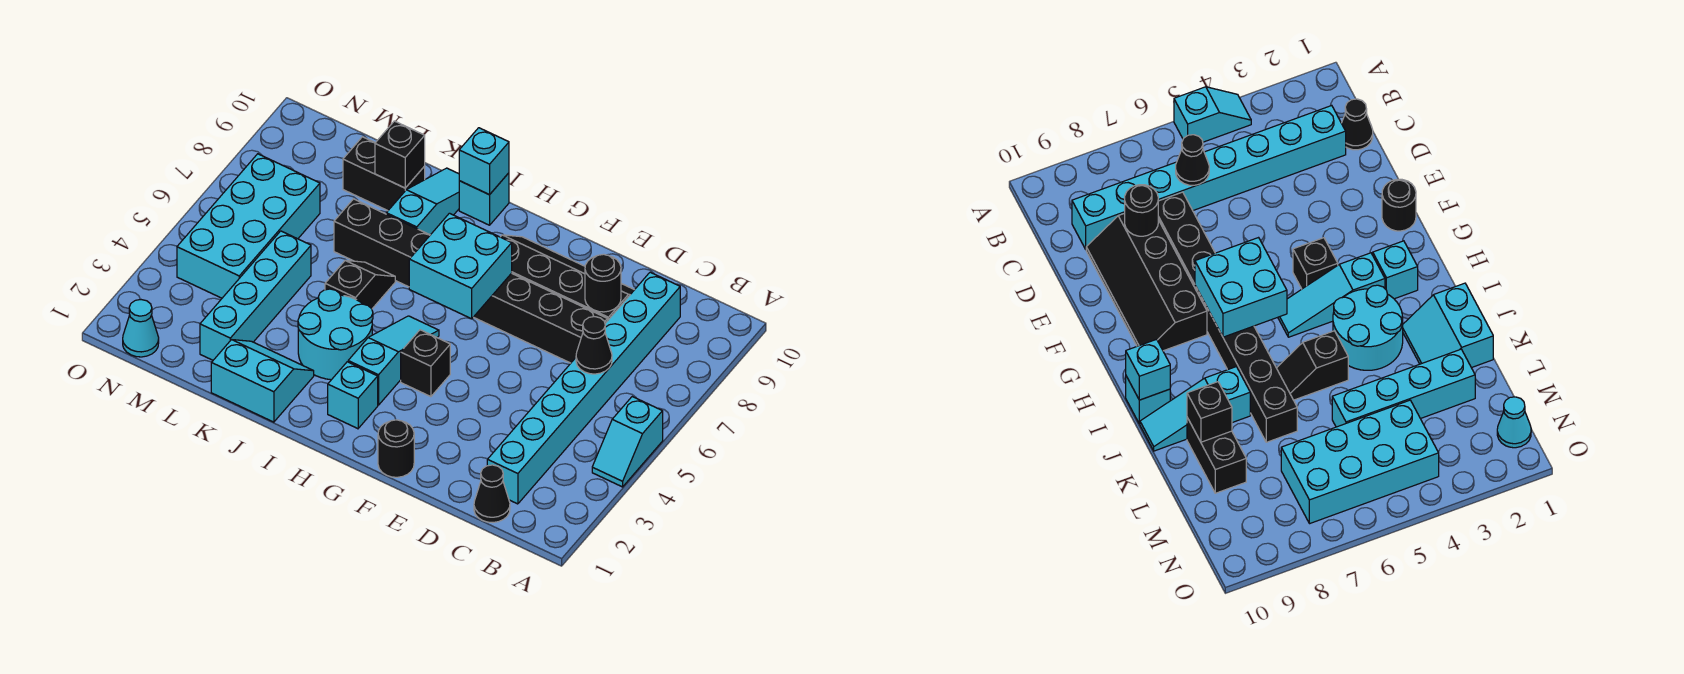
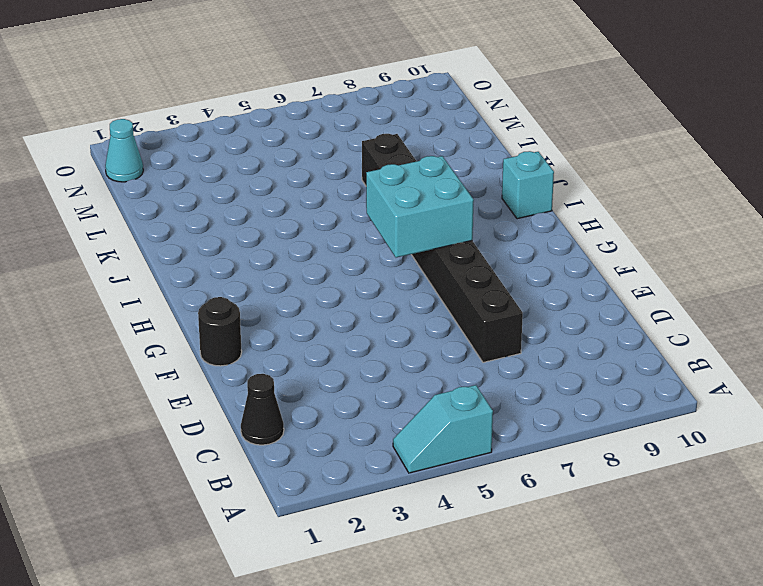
none -> cyan brick C2:C9 level 1
none -> black slope D8:G9 level 1 top 8
none -> black brick G4 level 1

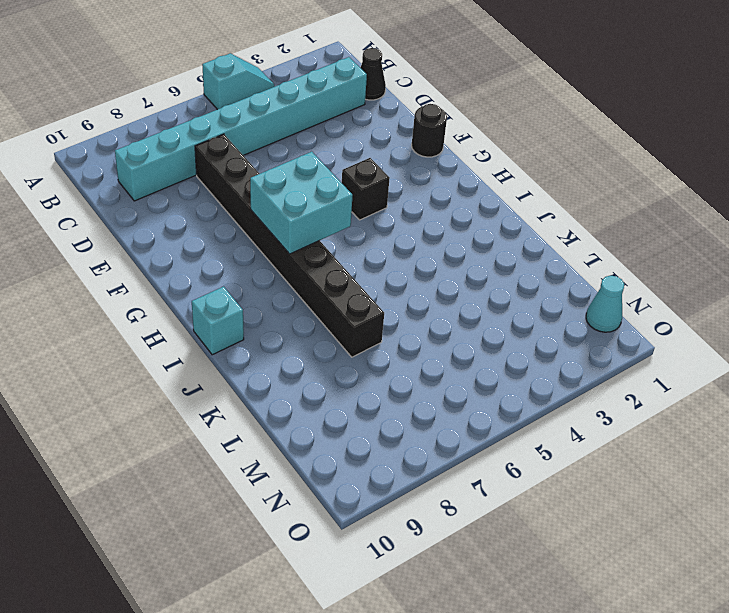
none -> black slope D8:G9 level 1 top 8
none -> cyan brick H2 level 1
none -> cyan slope H3:H5 level 1 top 3

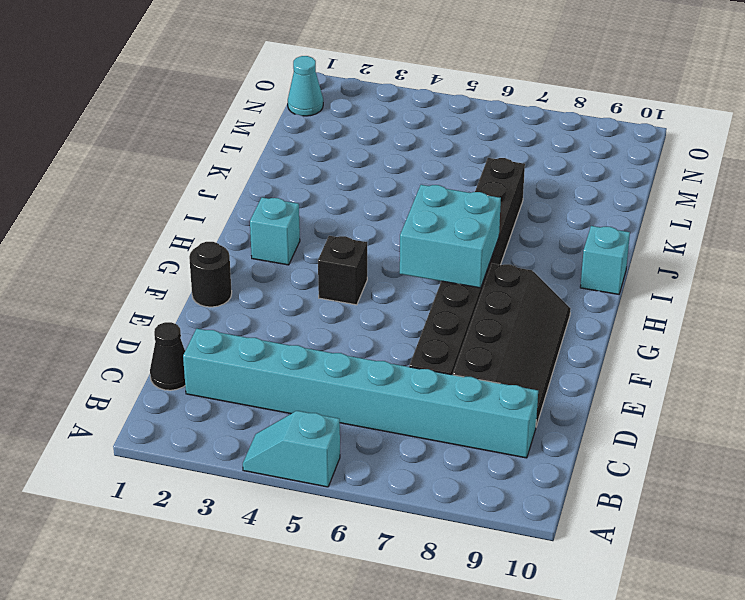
none -> cyan slope H3:H5 level 1 top 3
none -> cyan round brick I3:J4 level 1
none -> cyan slope J1:K2 level 1 top 1

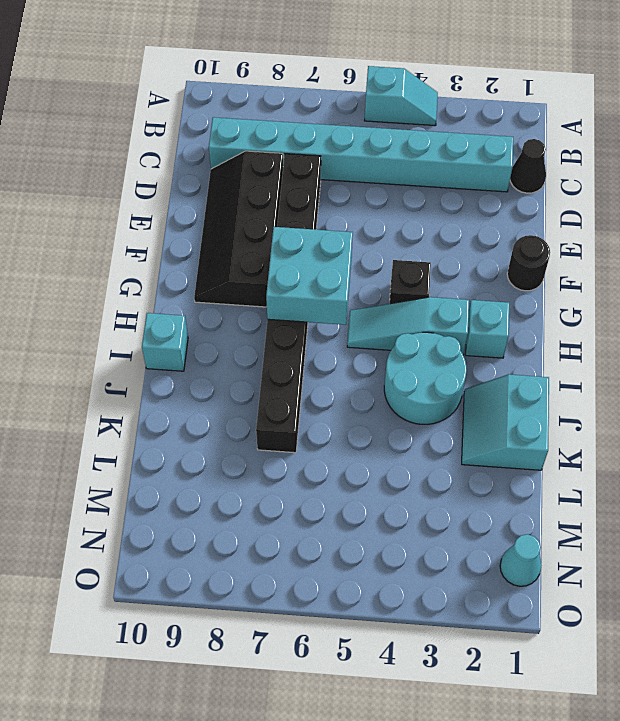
none -> black slope J5:J6 level 1 top 5
none -> cyan slope J8:J10 level 1 top 8
none -> black brick K9:L9 level 1

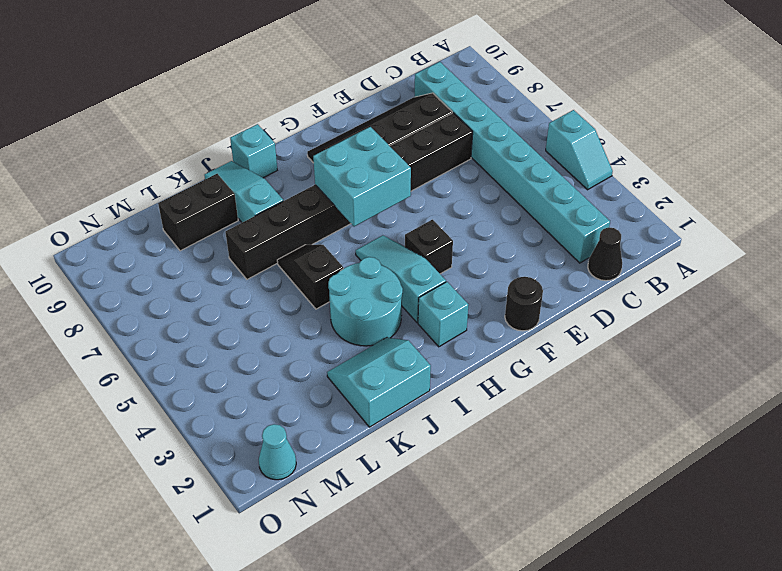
none -> cyan brick L2:L5 level 1
none -> cyan brick M4:N7 level 1
none -> black cone C6 level 2

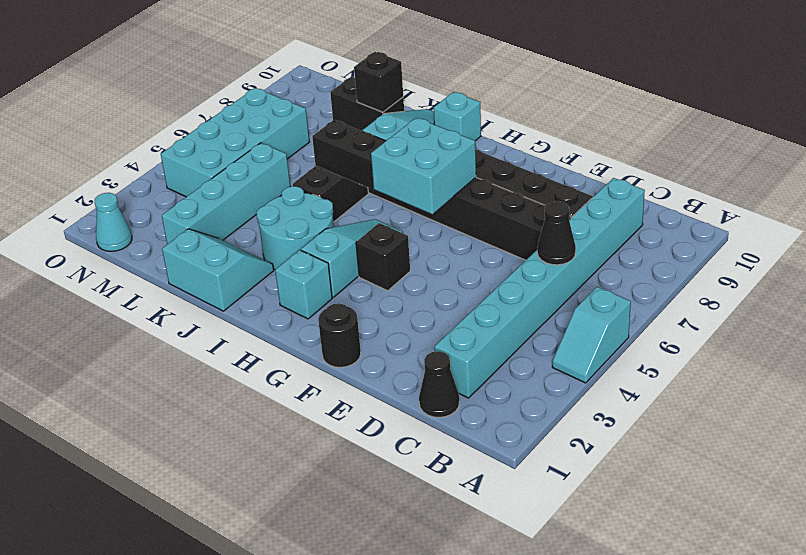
none -> black round brick D8 level 2
none -> cyan brick I10 level 2

